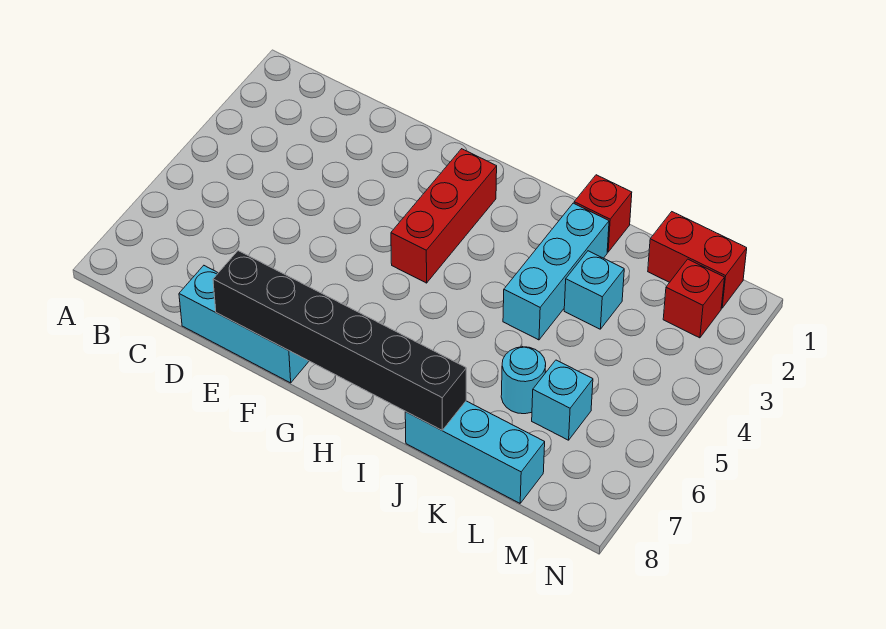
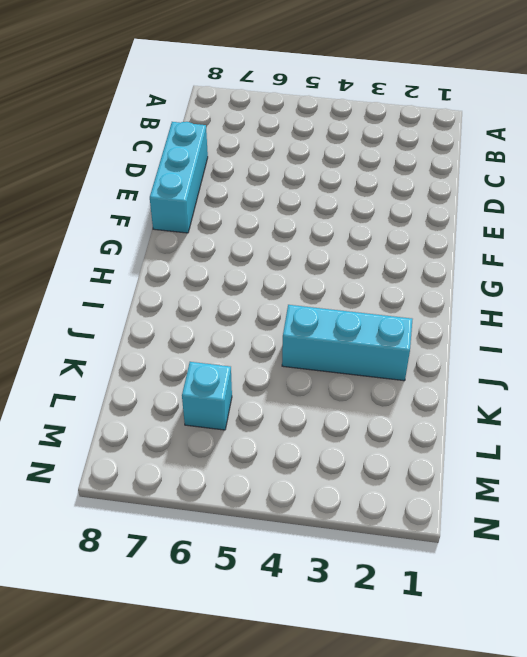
none -> red brick G2:G4 level 1
none -> red brick J1 level 1

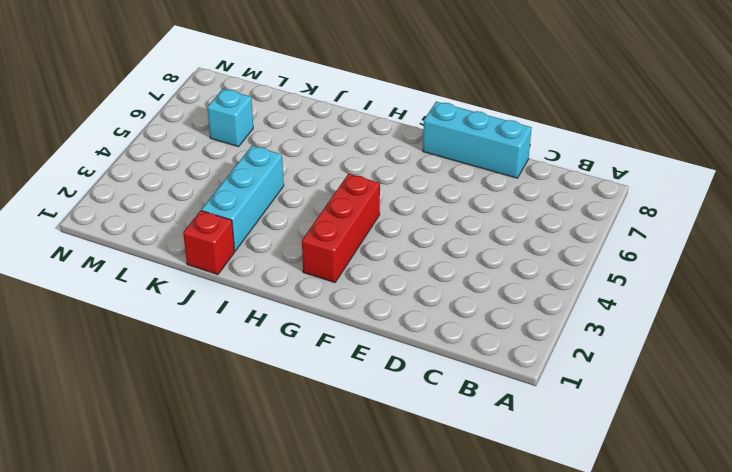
none -> cyan brick J8:L8 level 1
none -> cyan brick K3 level 1

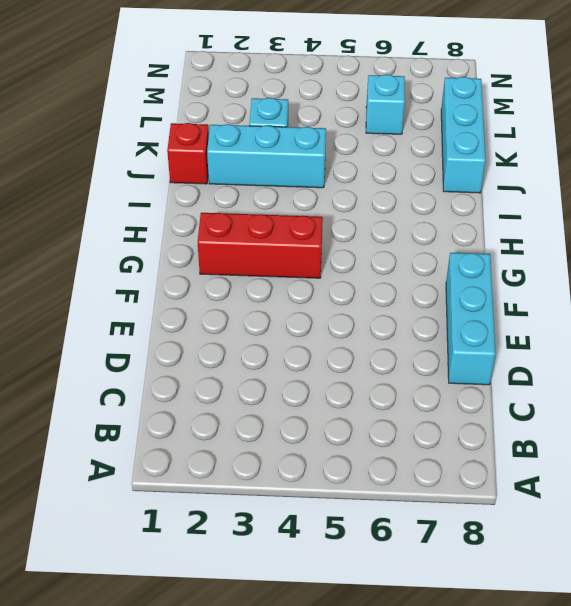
none -> cyan round brick K6 level 1
none -> red brick L1:M1 level 1

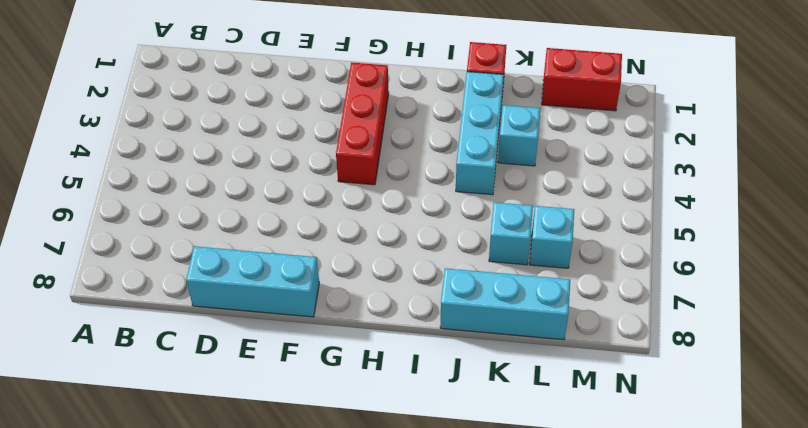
cyan brick K6 level 1 -> cyan round brick K6 level 1
none -> red brick M2 level 1
none -> black brick E8:J8 level 2

